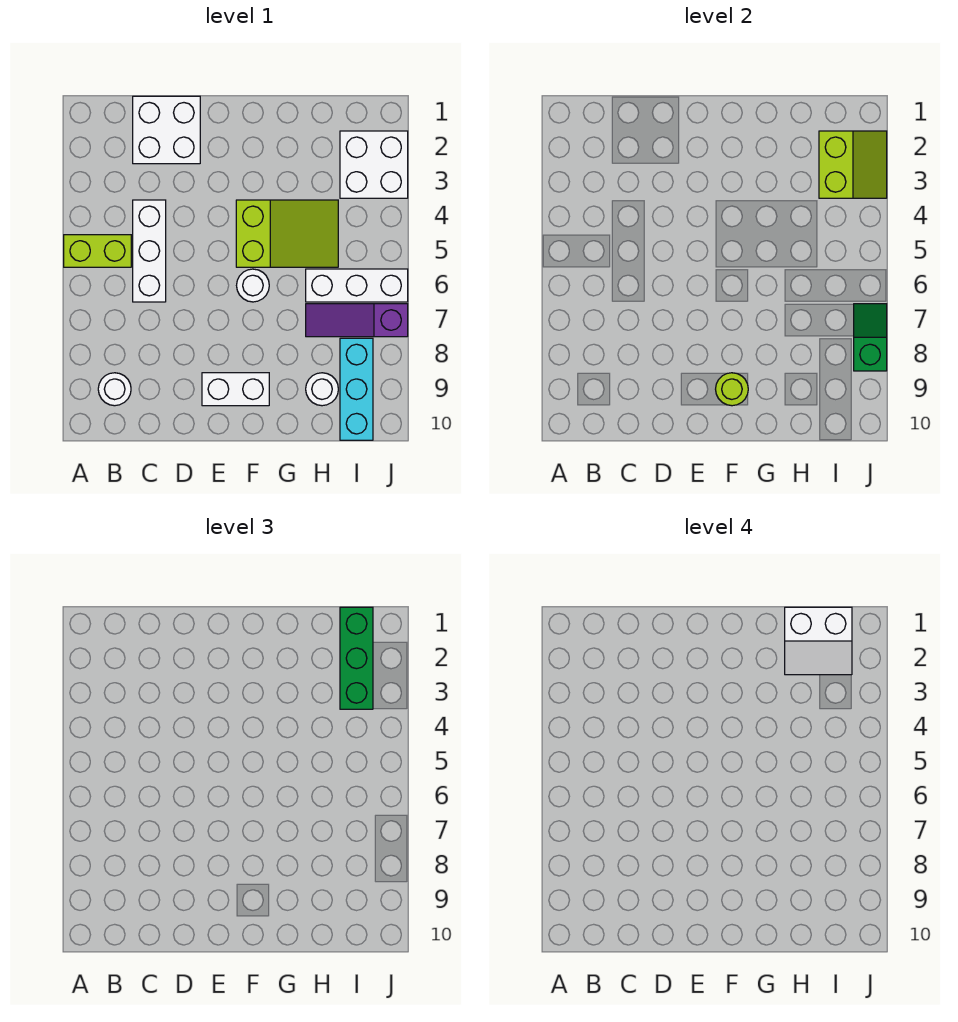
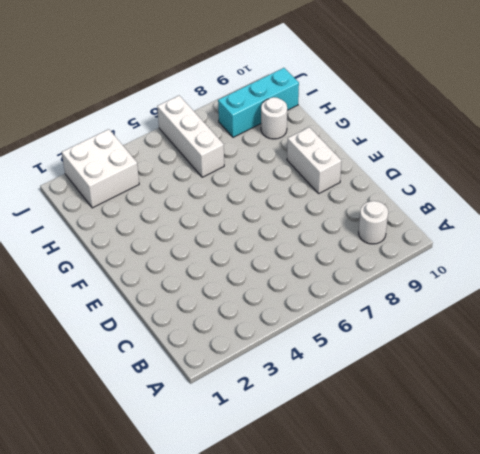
none -> lime brick A5:B5 level 1
none -> white brick C1:D2 level 1
none -> white brick C4:C6 level 1

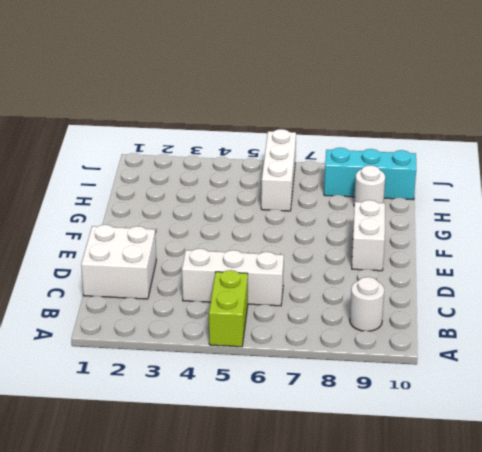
none -> lime slope F4:H5 level 1 top F
none -> white round brick F6 level 1
none -> purple slope H7:J7 level 1 top J

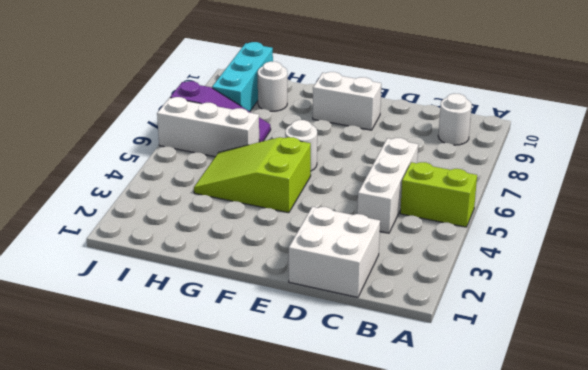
none -> white brick I2:J3 level 1
none -> lime round brick F9 level 2
none -> lime slope I2:J3 level 2 top I

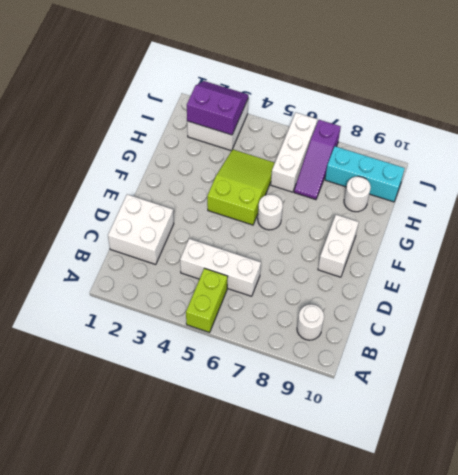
purple slope I2:J3 level 2 top I -> lime slope I2:J3 level 2 top I
none -> lime round brick F9 level 2
none -> green slope J7:J8 level 2 top 8
none -> green brick I1:I3 level 3

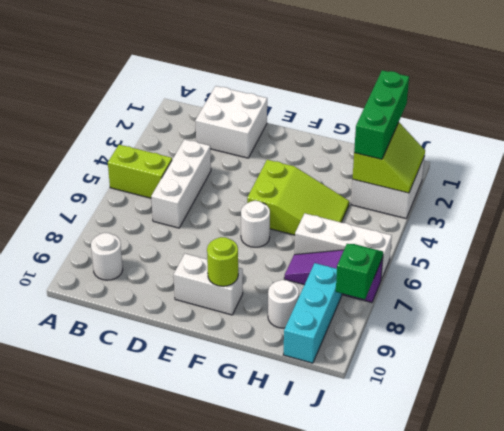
none -> white slope H1:I2 level 4 top 1

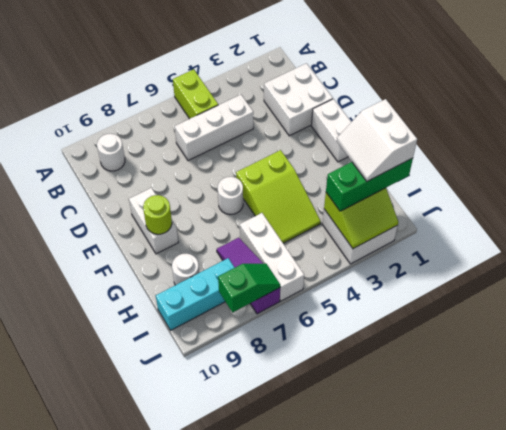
white brick E1:F1 level 1 -> none

